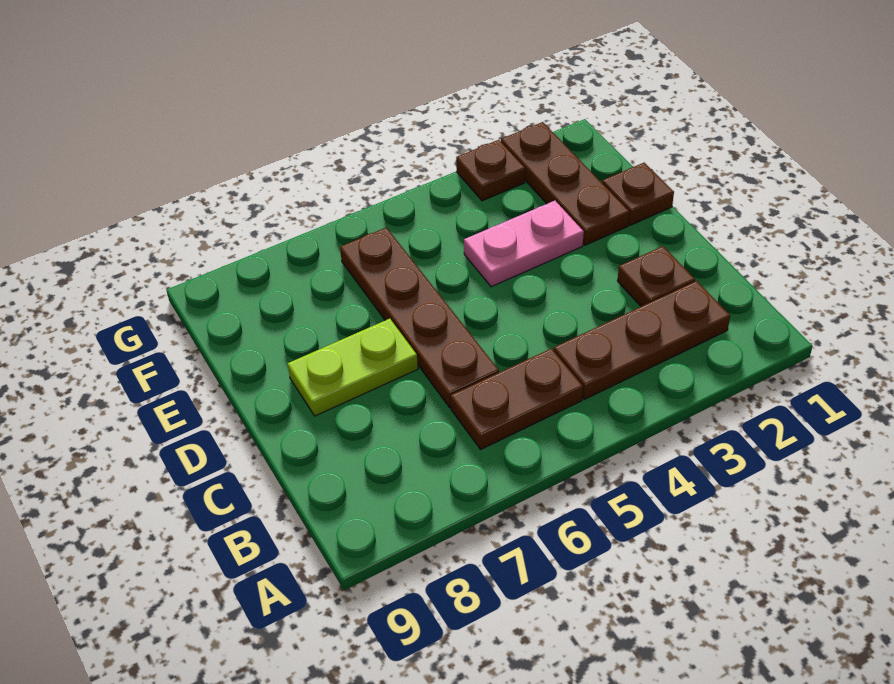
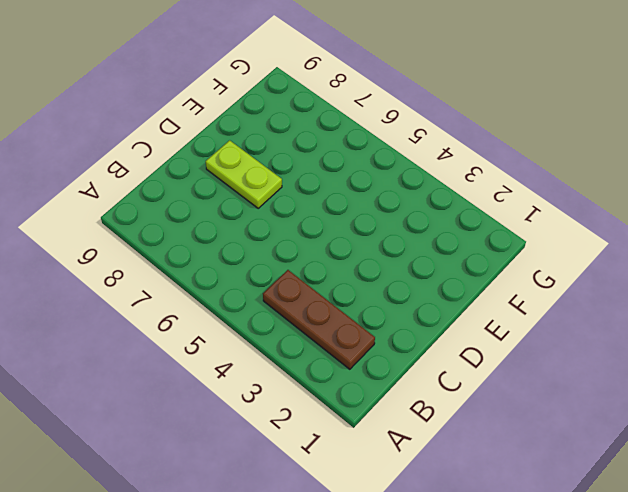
none -> brown plate B5:B6 level 1
none -> brown plate C2 level 1

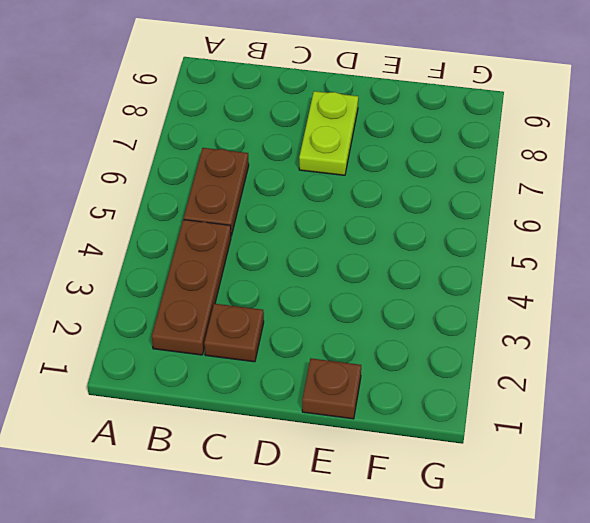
none -> brown plate C6:F6 level 1
none -> brown plate E2:G2 level 1

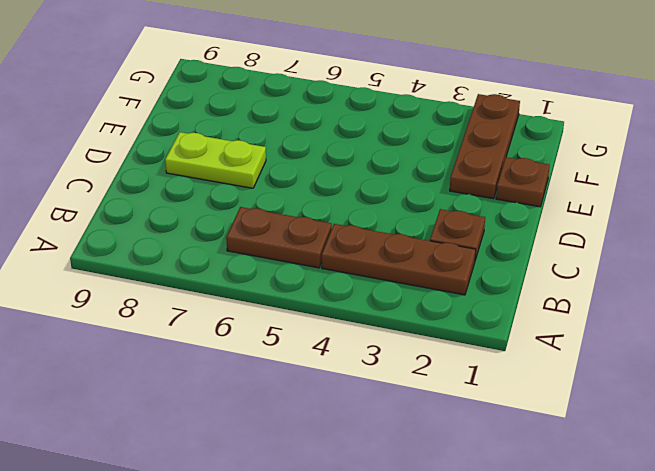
none -> brown plate C6:F6 level 1
none -> pink plate E3:E4 level 1

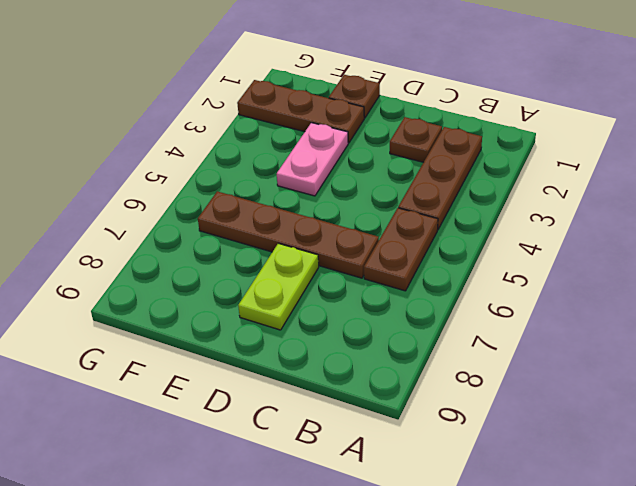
none -> brown plate G3 level 1

